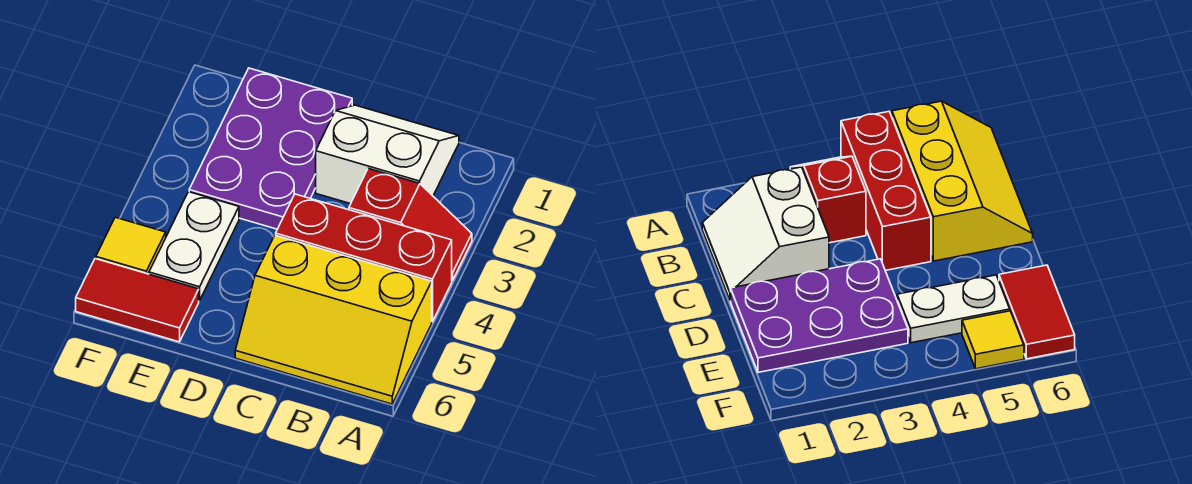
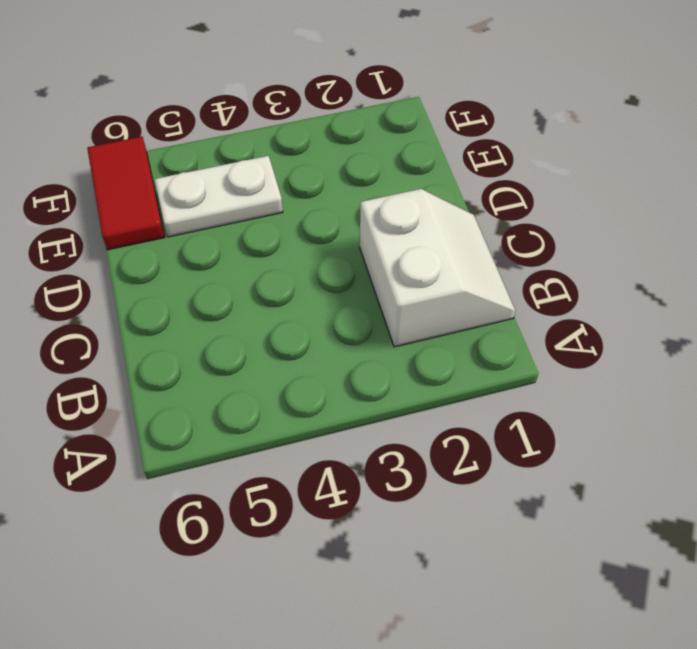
none -> red slope A3:B3 level 1 top B
none -> red brick A4:C4 level 1

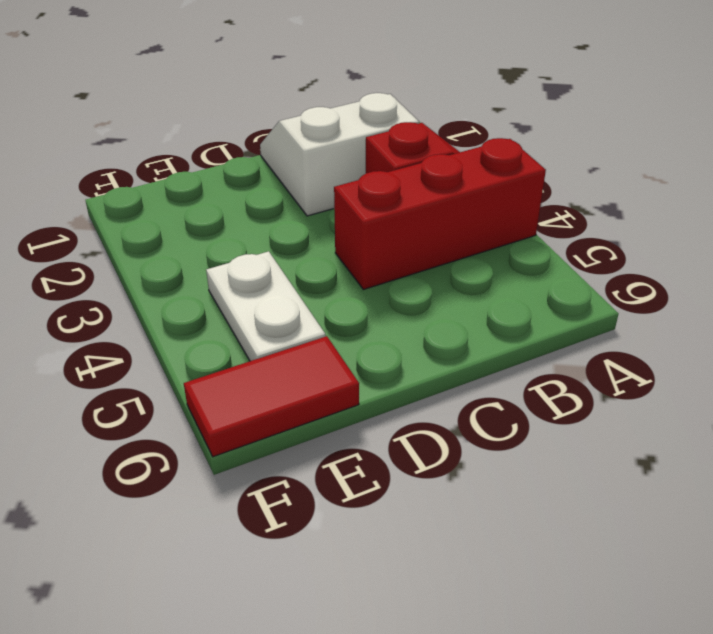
none -> yellow slope A5:C6 level 1 top 5
none -> purple plate D1:E3 level 1

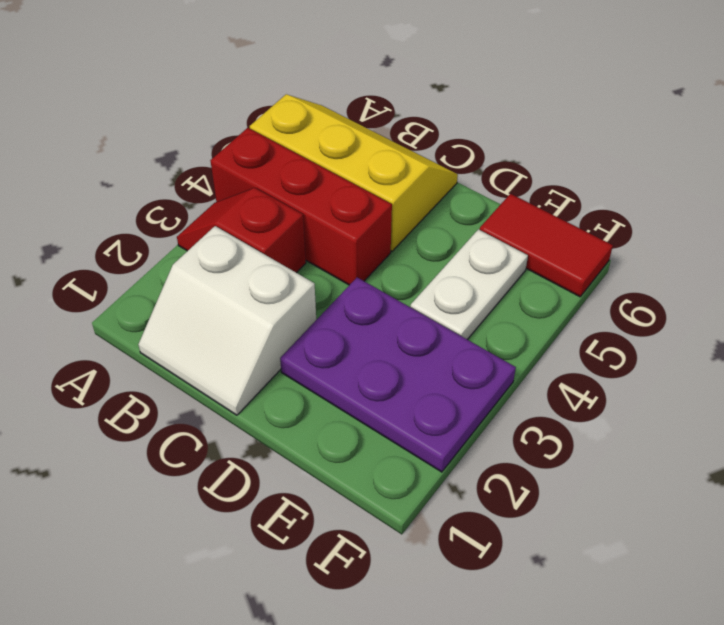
purple plate D2:F3 level 1 -> purple plate D1:E3 level 1
none -> yellow tile F5 level 1

